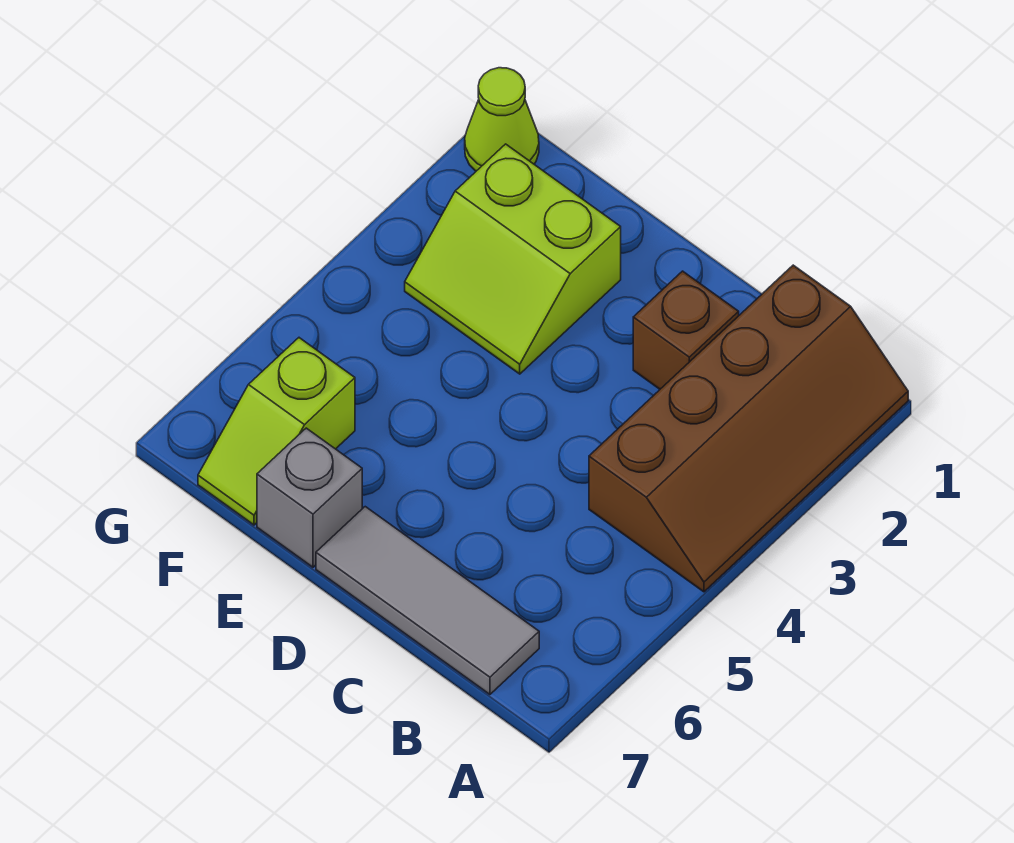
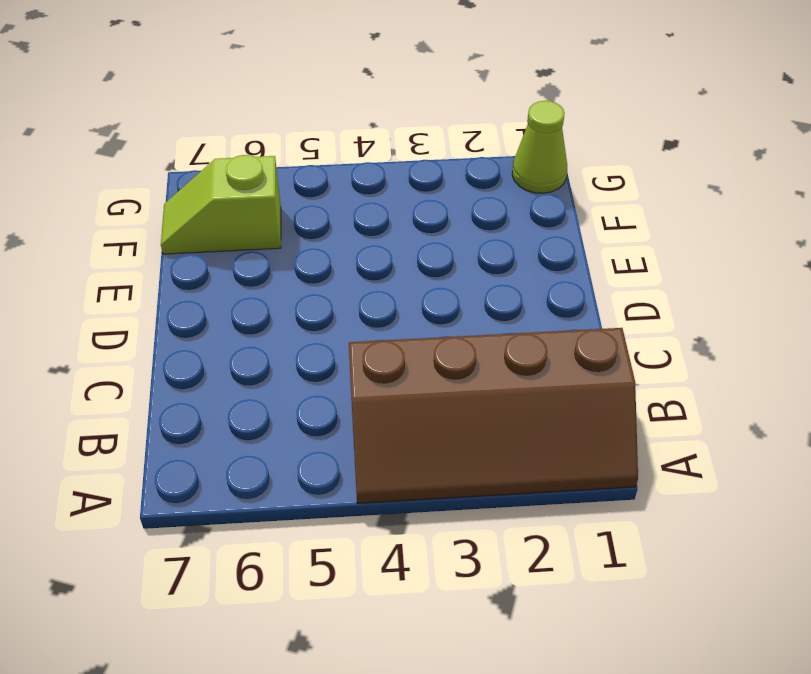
none -> grey tile B7:D7 level 1
none -> brown brick C2 level 1

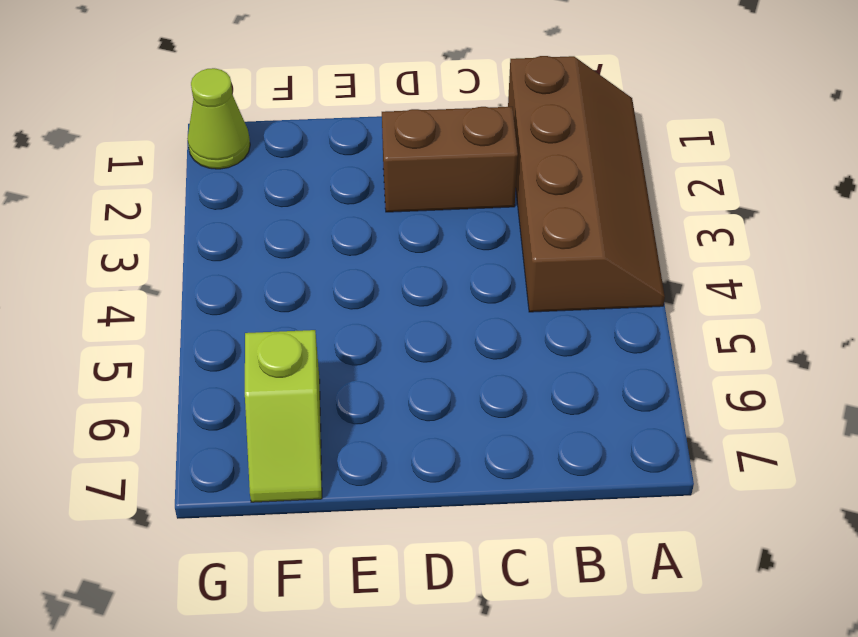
brown brick C2:D2 level 1 -> brown brick C2 level 1
none -> grey tile B7:D7 level 1
none -> lime slope E2:F3 level 1 top 2

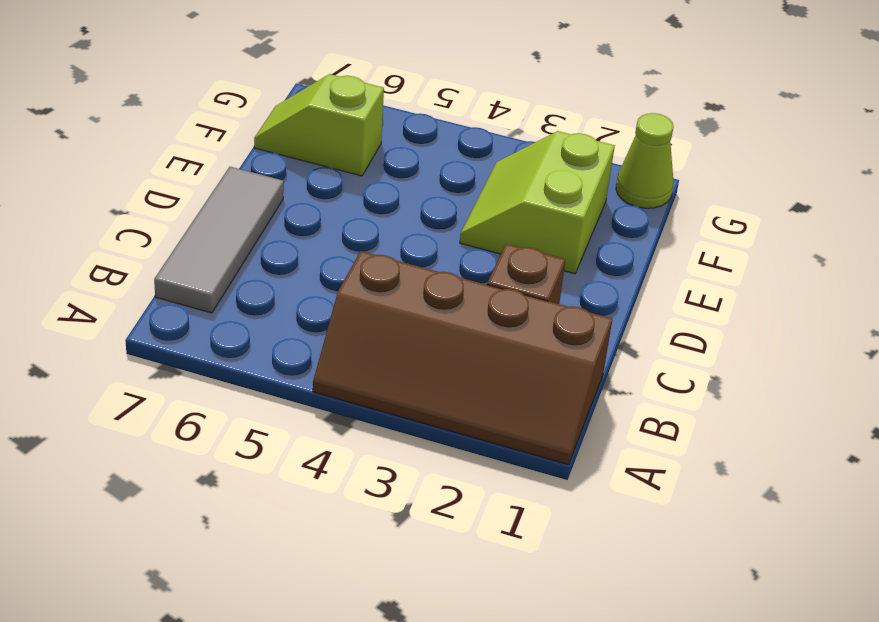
none -> grey brick E7 level 1

